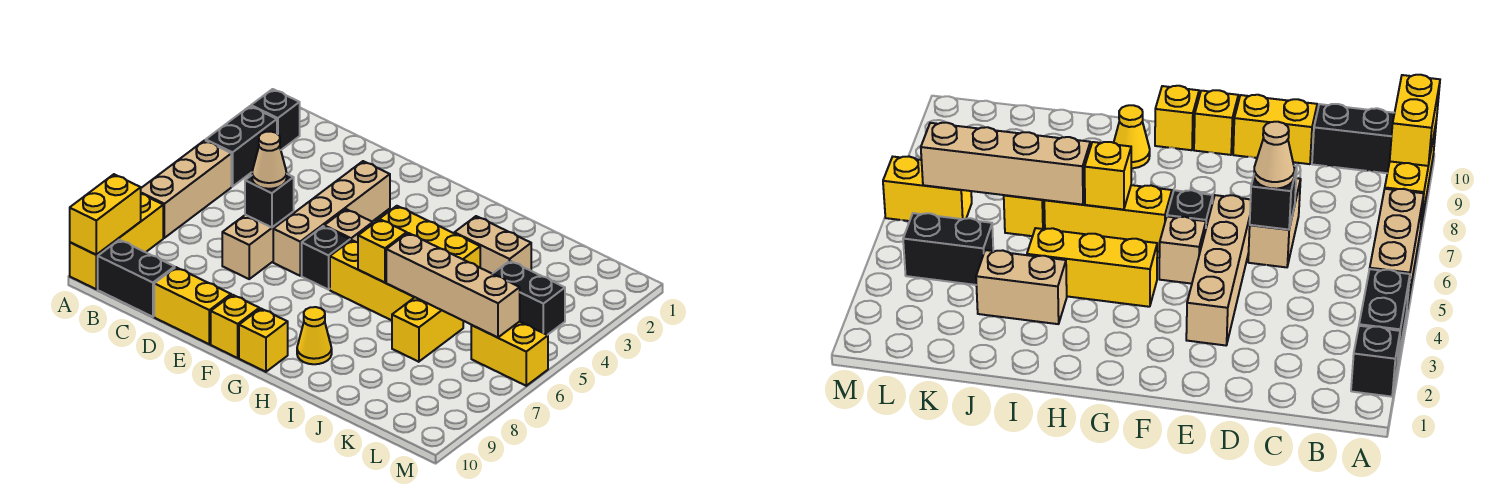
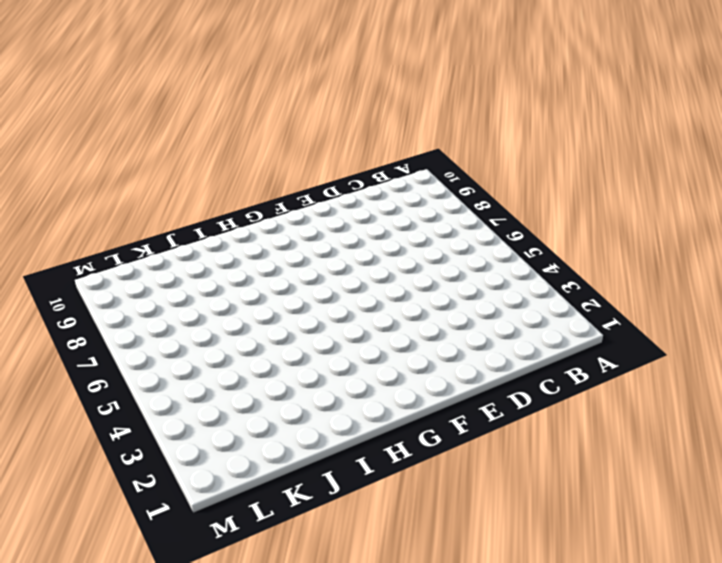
none -> black brick A2 level 1
none -> black brick A3:A4 level 1
none -> tan brick A5:A7 level 1

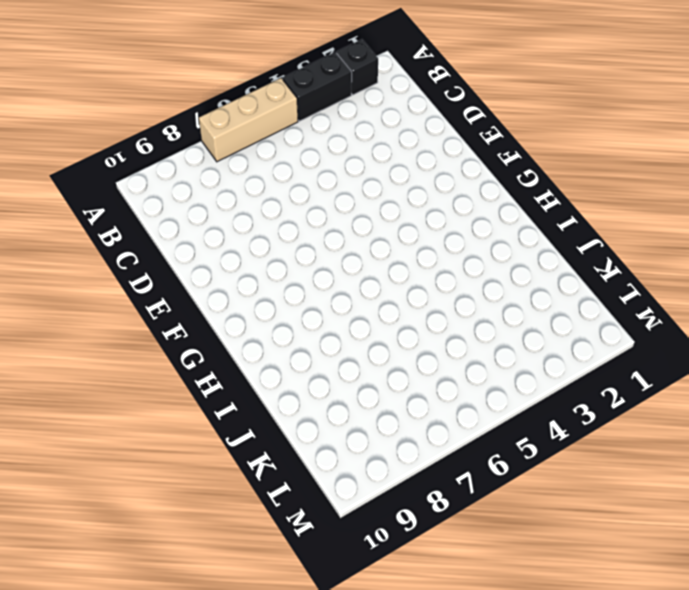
none -> yellow brick A8:A10 level 1
none -> black brick B10:C10 level 1
none -> tan brick D6:D7 level 1

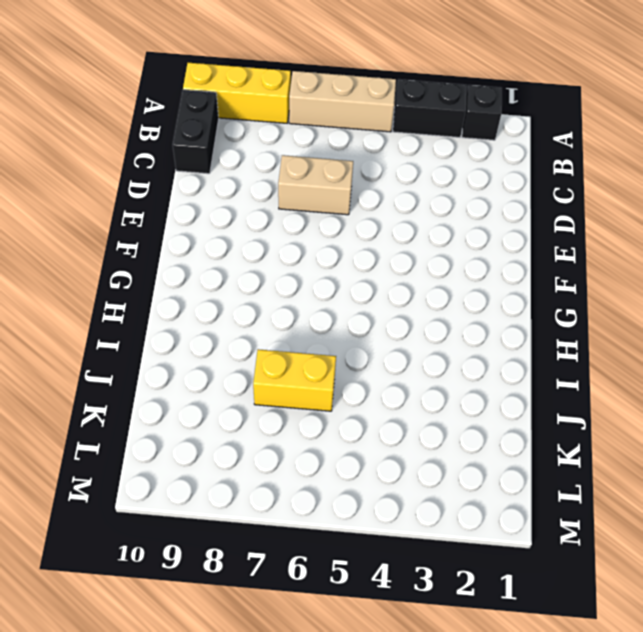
none -> yellow brick D10:E10 level 1
none -> tan brick E3:E6 level 1
none -> tan brick F5 level 1

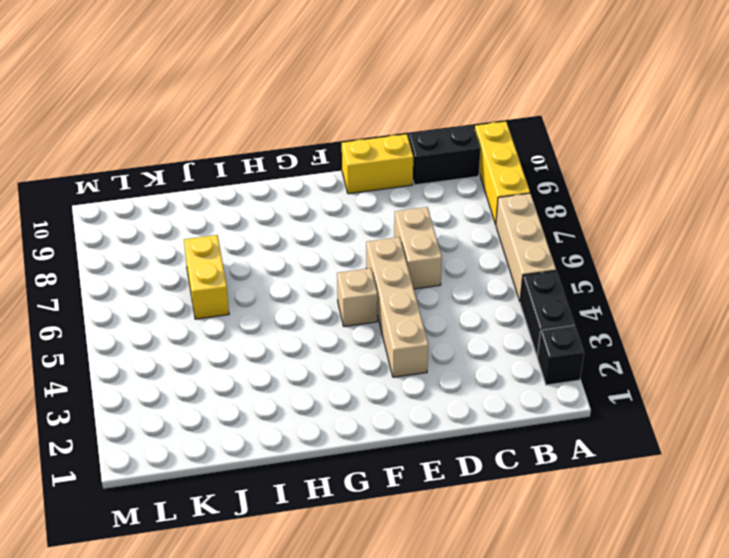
none -> black brick F6 level 1
none -> yellow brick F10 level 1
none -> yellow brick G4:I4 level 1

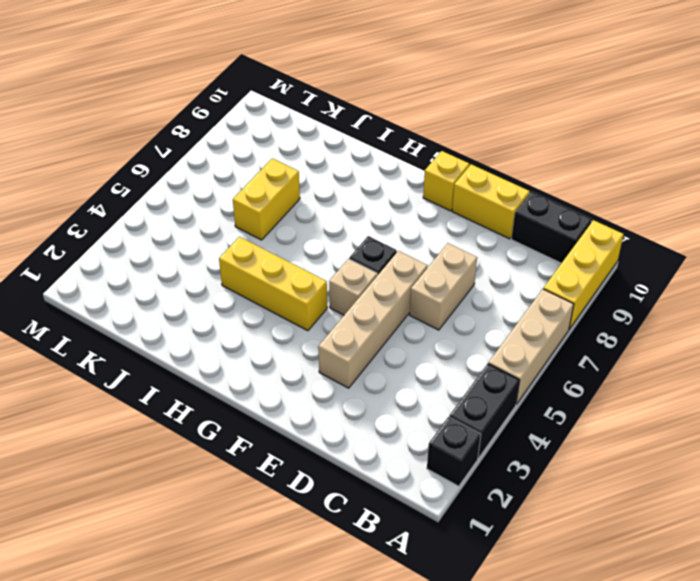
none -> yellow brick G6:I6 level 1
none -> yellow brick G10 level 1
none -> yellow cone H9 level 1

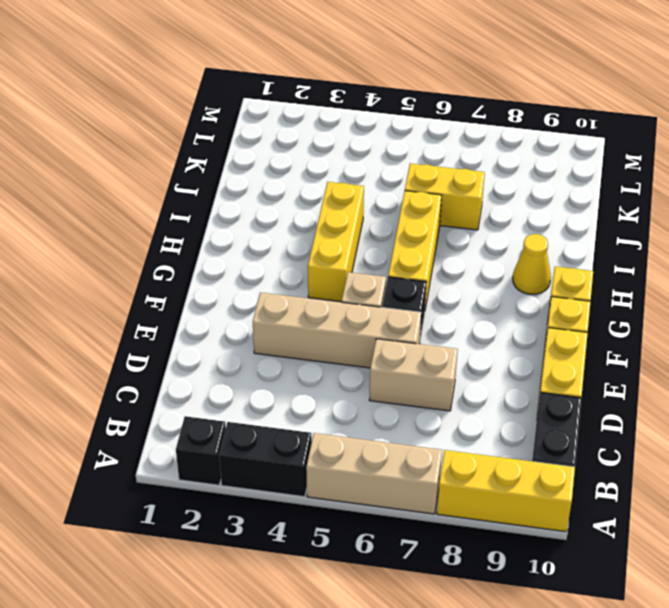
none -> tan brick I3:J3 level 1
none -> black brick K4:L4 level 1
none -> yellow brick L6:M6 level 1

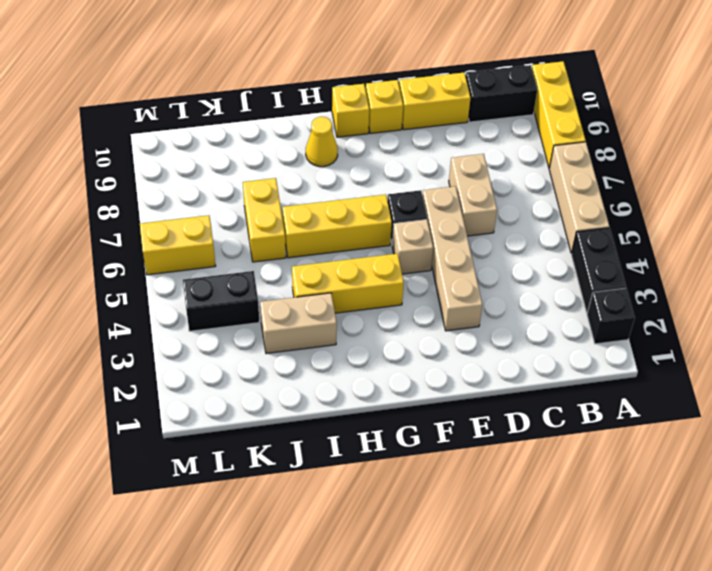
none -> yellow brick A9:A10 level 2
none -> black brick D6 level 2
none -> yellow brick H6 level 2

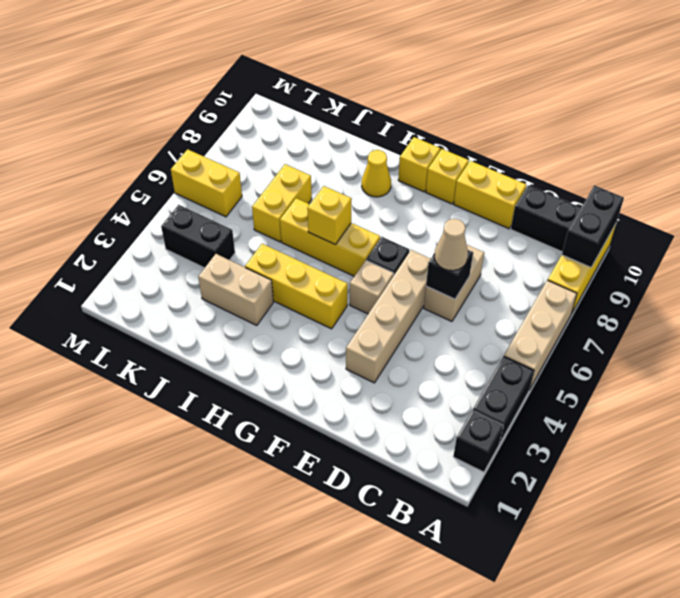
black brick A9:A10 level 2 -> yellow brick A9:A10 level 2
none -> tan brick I6:L6 level 2

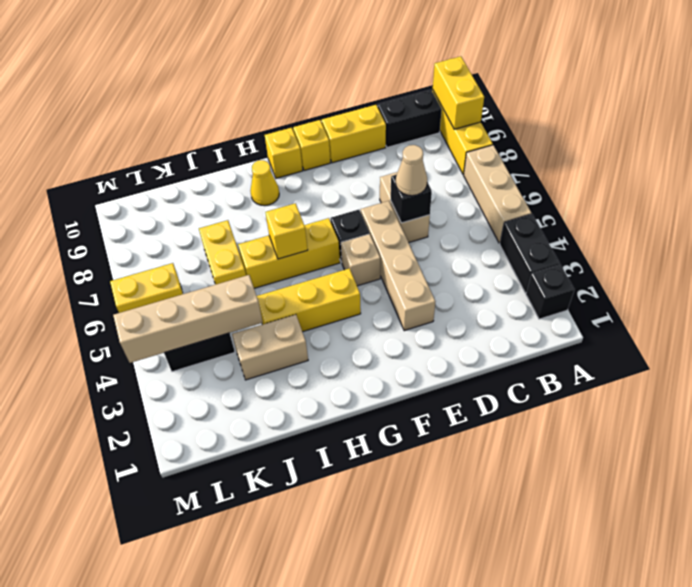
tan brick J4:M4 level 2 -> tan brick I6:L6 level 2

